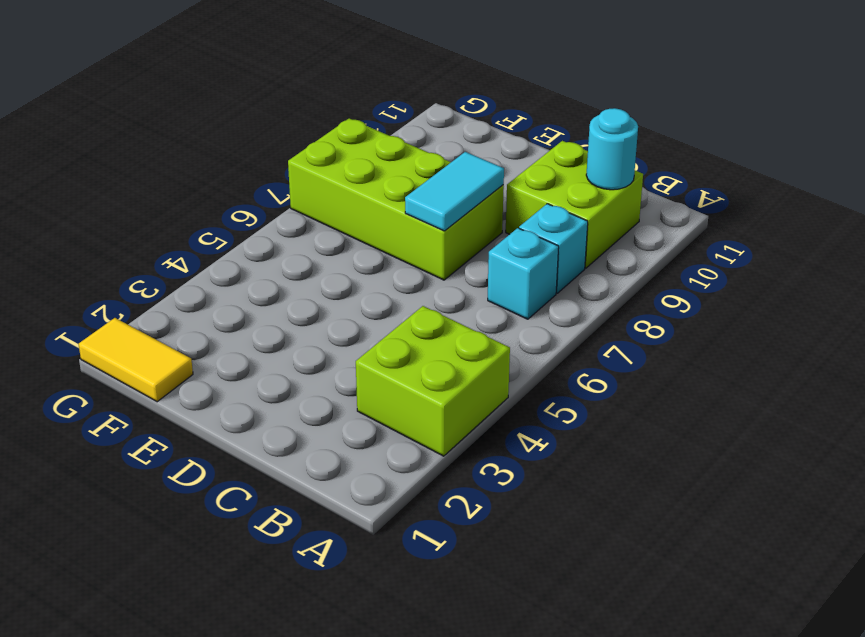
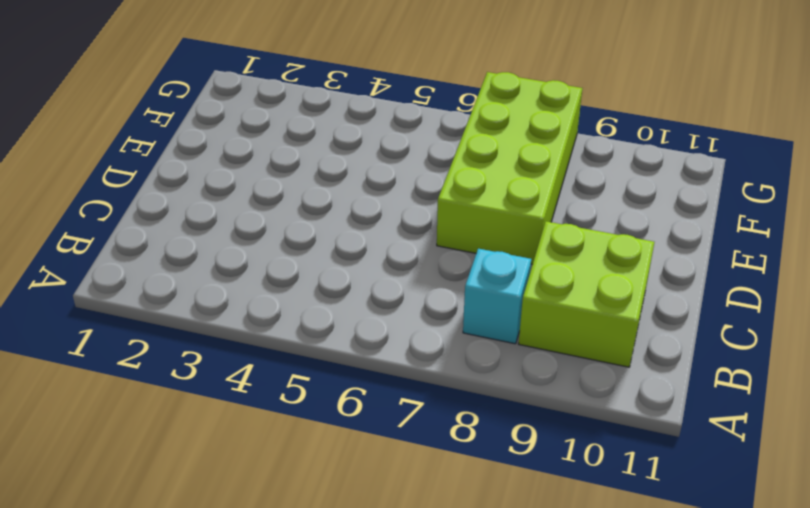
none -> lime brick A3:B4 level 1
none -> cyan brick B7 level 1

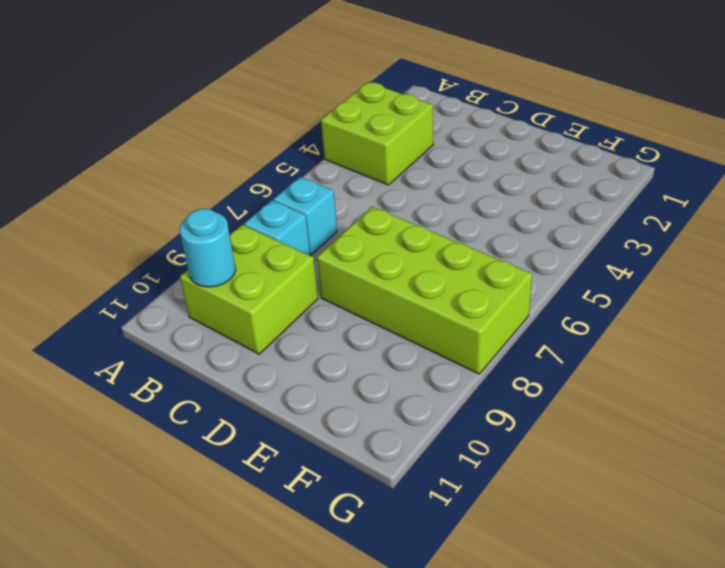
none -> yellow tile F1:G1 level 1
none -> cyan tile D7:D8 level 2

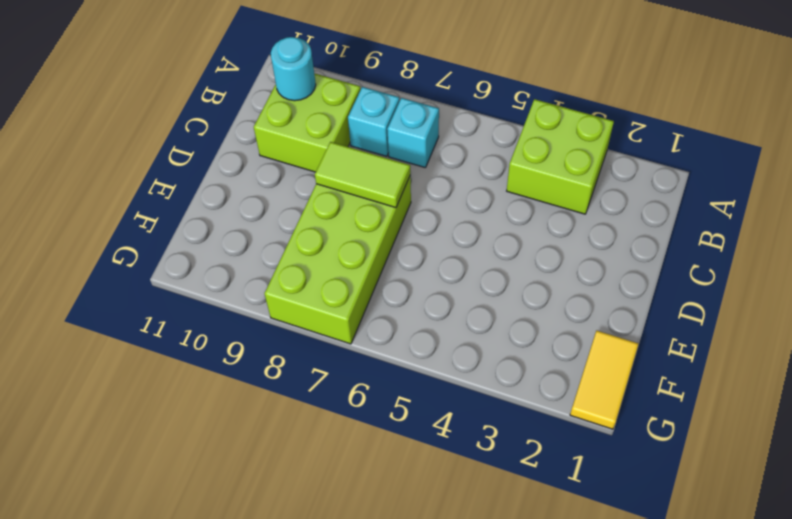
lime tile D7:D8 level 2 -> cyan tile D7:D8 level 2

